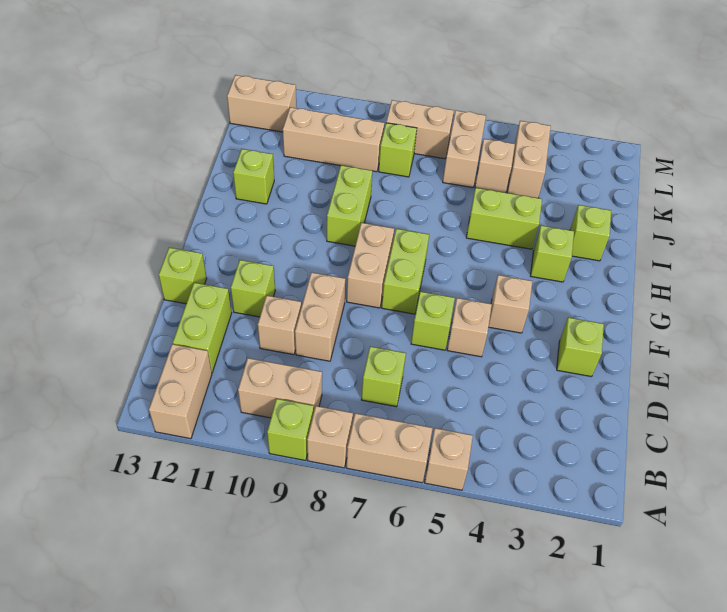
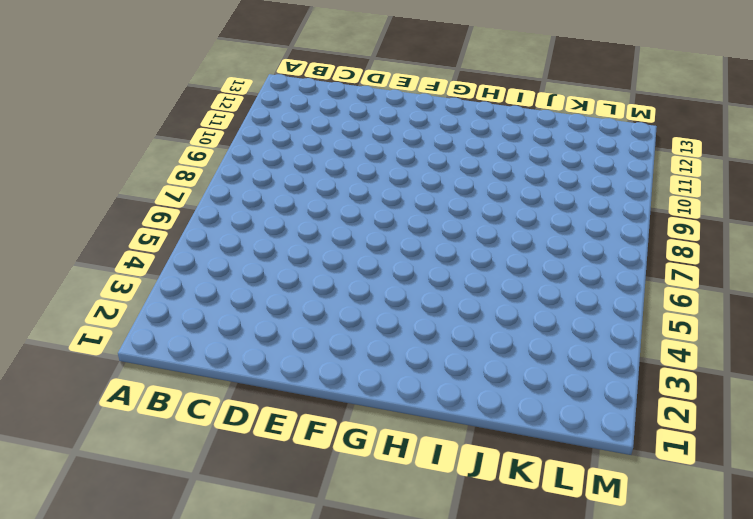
none -> tan brick A5 level 1
none -> tan brick A6:A7 level 1
none -> tan brick A8 level 1
none -> lime brick A9 level 1

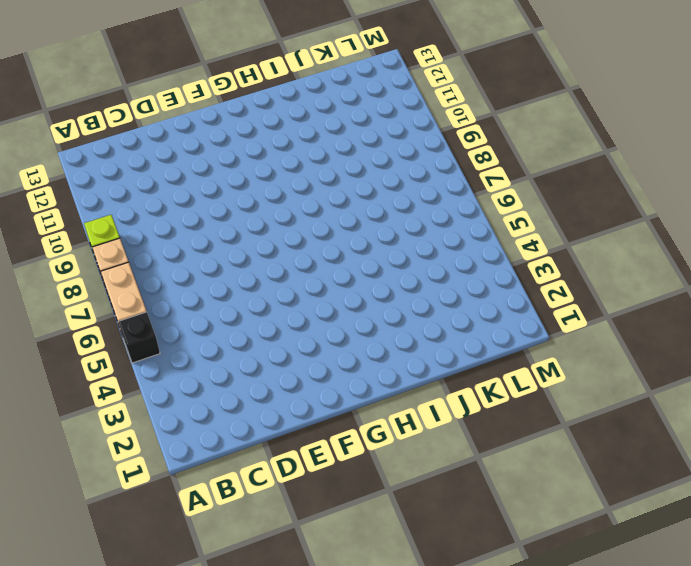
black brick A5 level 1 -> tan brick A5 level 1
none -> tan brick A12:B12 level 1
none -> tan brick B9:B10 level 1
none -> lime brick C7 level 1
none -> lime brick C12:D12 level 1

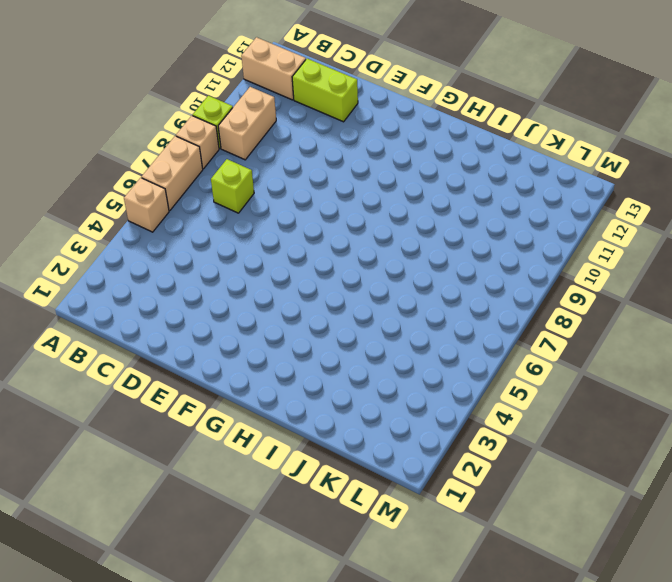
none -> tan brick D9:E9 level 1
none -> tan brick D10 level 1
none -> lime brick E2 level 1
none -> tan brick E5 level 1

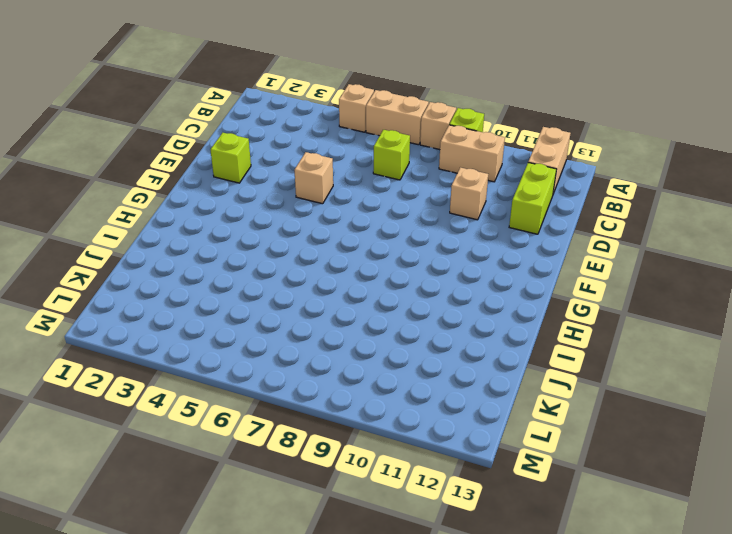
none -> tan brick D9:E9 level 1
none -> lime brick E6 level 1
none -> lime brick E11 level 1
none -> lime brick E13 level 1

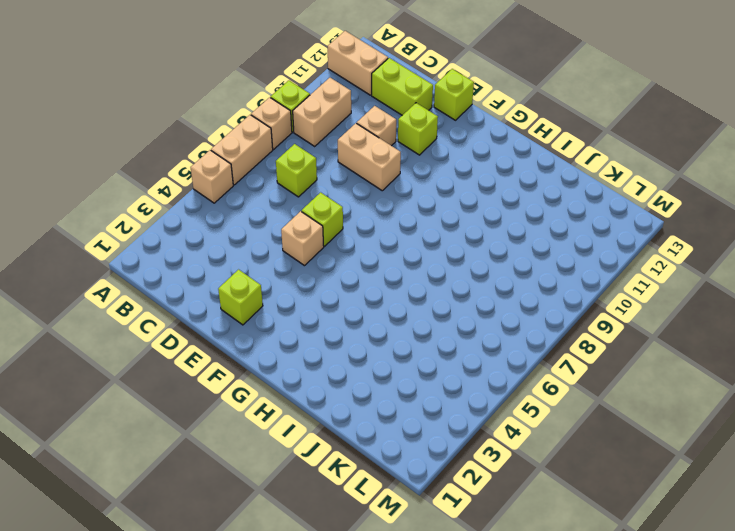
none -> tan brick F4 level 1
none -> lime brick F7:G7 level 1
none -> tan brick F8:G8 level 1
none -> lime brick H3 level 1

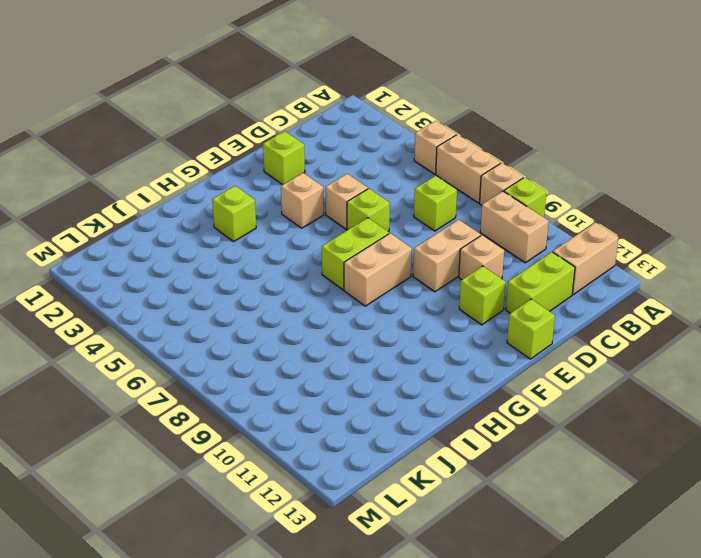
none -> lime brick H9:I9 level 1
none -> lime brick I2 level 1
none -> lime brick I4:I5 level 1
none -> lime brick I12 level 1

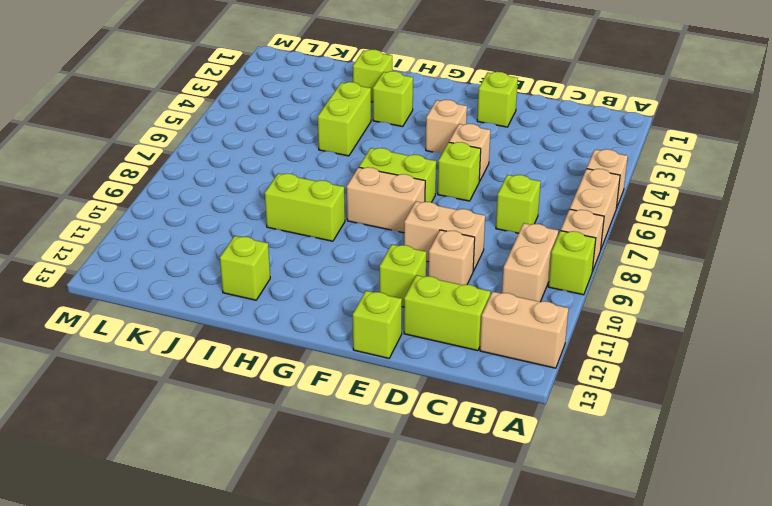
none -> tan brick K4:L4 level 1
none -> tan brick K5 level 1
none -> tan brick K6:L6 level 1
none -> lime brick K8 level 1

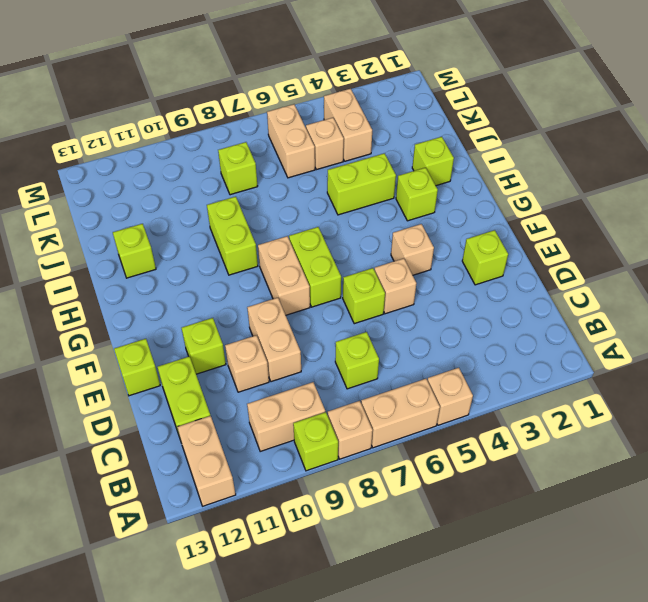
none -> tan brick K9:K11 level 1
none -> tan brick L7:L8 level 1
none -> tan brick L12:L13 level 1

